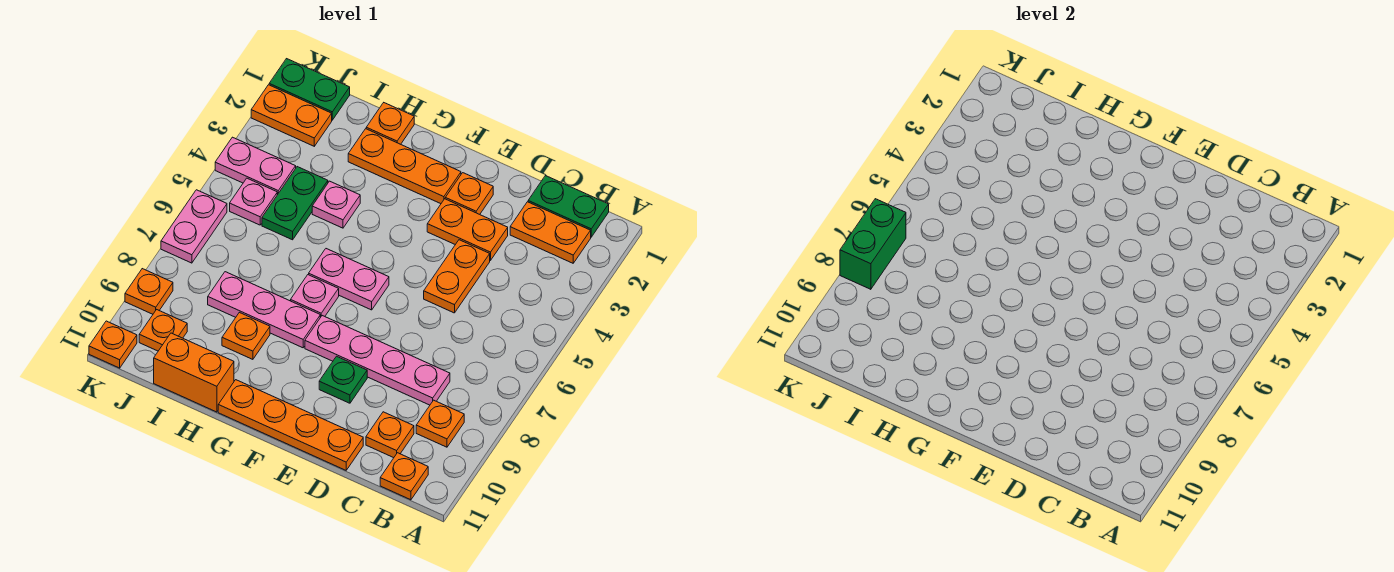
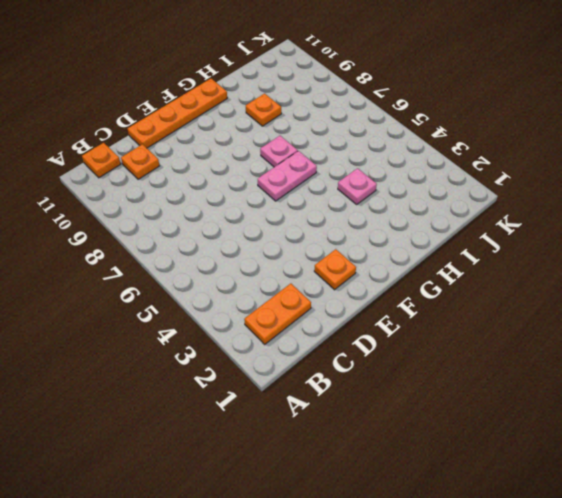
none -> green plate B1:C1 level 1
none -> orange plate B9 level 1
none -> pink plate C8:F8 level 1

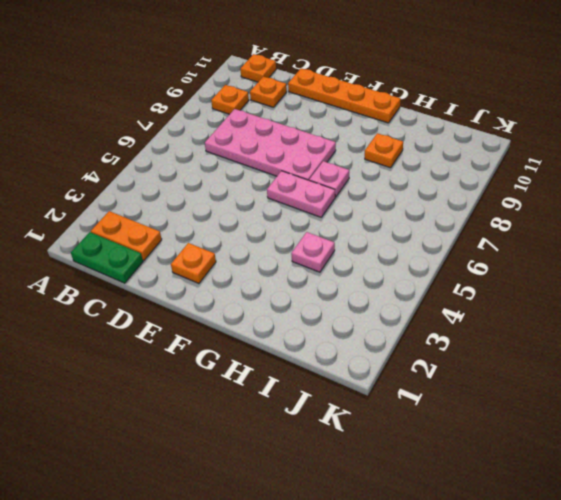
pink plate C7:F8 level 1 -> pink plate C8:F8 level 1
none -> orange plate D3:E3 level 1
none -> orange plate D4:D5 level 1
none -> green plate E9 level 1

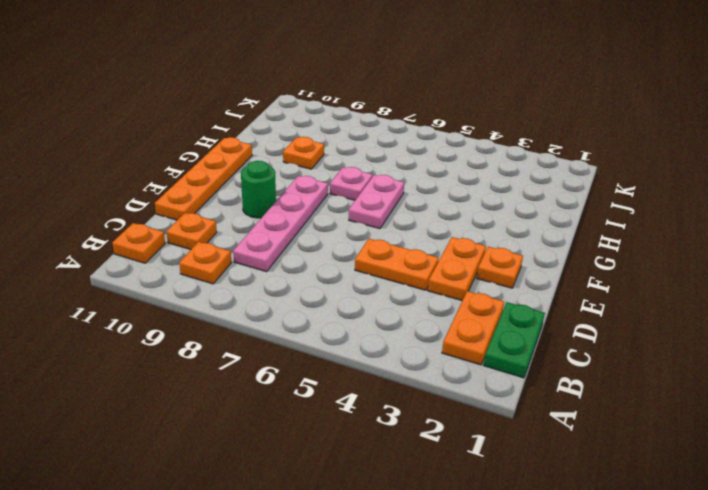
green round brick E9 level 1 -> green plate E9 level 1
none -> orange plate F2:H2 level 1
none -> pink plate G8:I8 level 1
none -> orange plate H1 level 1

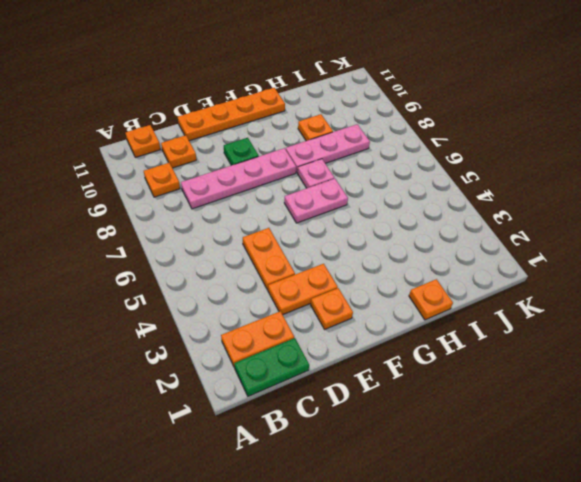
none -> orange plate F2:H2 level 1
none -> pink plate H4 level 1
none -> orange brick H11:I11 level 1

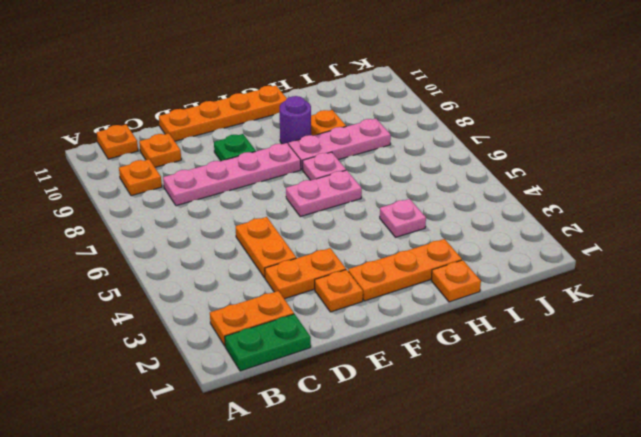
purple round brick G9 level 1 -> none
none -> orange brick H11:I11 level 1
none -> green plate I4:I5 level 1
none -> green plate J1:K1 level 1

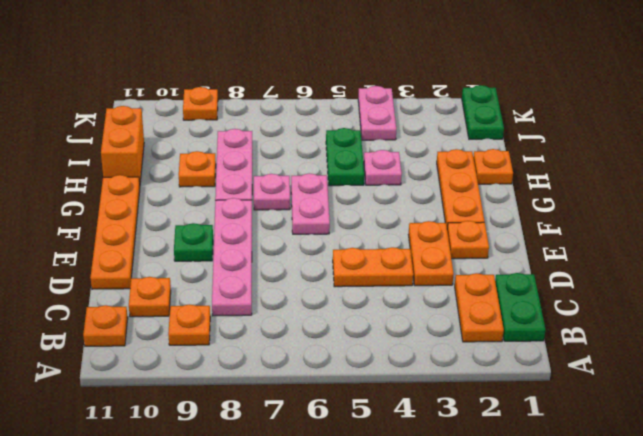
green plate H5:I5 level 1 -> green plate I4:I5 level 1
none -> orange plate J2:K2 level 1
none -> pink plate J5 level 1
none -> orange plate J10 level 1

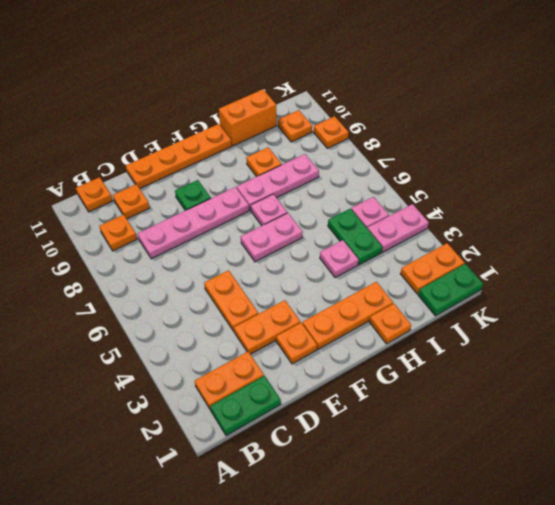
none -> pink plate K6:K7 level 1
none -> orange plate K11 level 1
none -> green brick K7:K8 level 2

